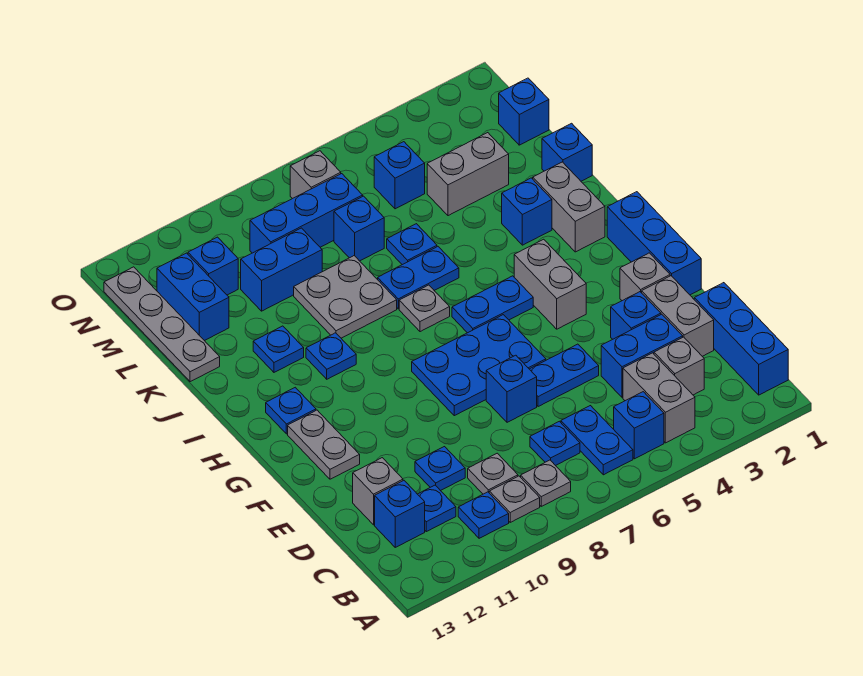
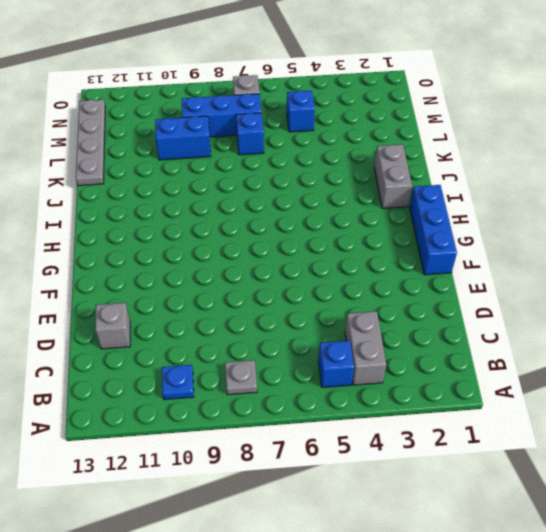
none -> blue brick B1:D1 level 1
none -> blue plate B6:C6 level 1
none -> grey plate B9 level 1
none -> grey brick C3 level 1

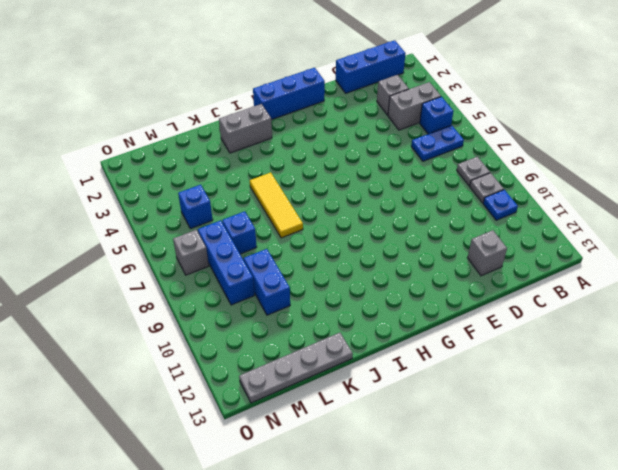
yellow tile J5:J7 level 1 -> blue plate J6:J7 level 1
none -> blue plate C7 level 1
none -> grey plate C9 level 1
none -> blue plate C11 level 1
none -> blue brick C12 level 1

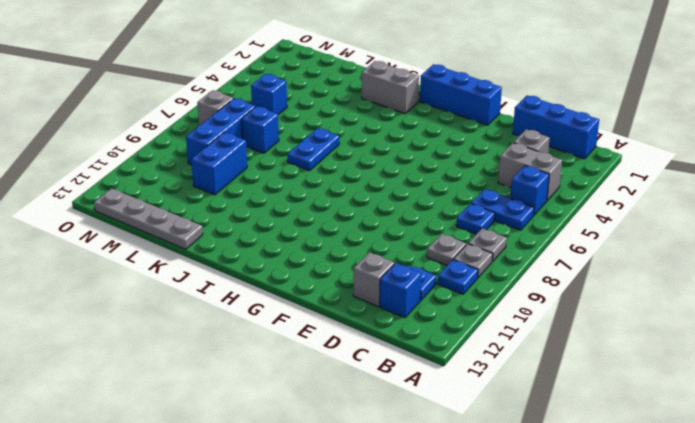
none -> grey brick D2:E2 level 1
none -> blue brick D3:D4 level 1
none -> blue plate D10 level 1
none -> blue brick E3 level 1

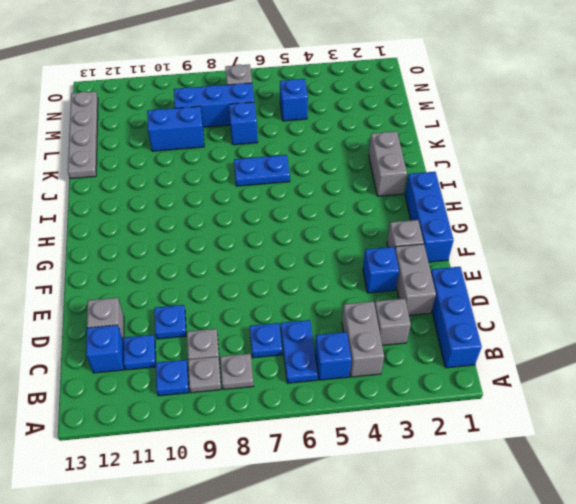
none -> blue brick D3:D4 level 1
none -> blue plate E5:E6 level 1
none -> blue brick E7 level 1
none -> blue plate F6:G8 level 1

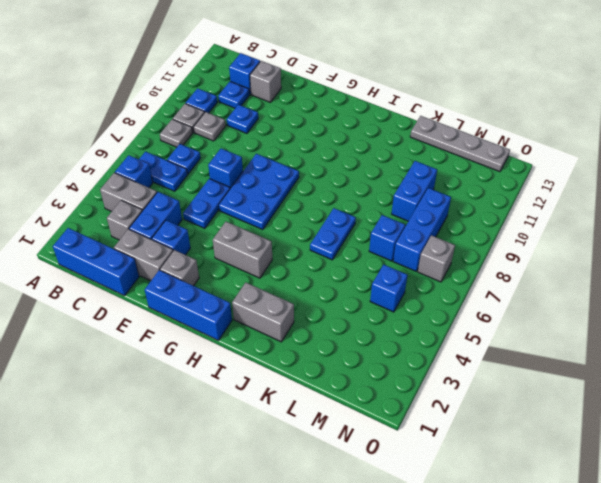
none -> grey plate F12:G12 level 1
none -> blue plate H5:H6 level 1
none -> blue plate H12 level 1
none -> grey plate I7 level 1

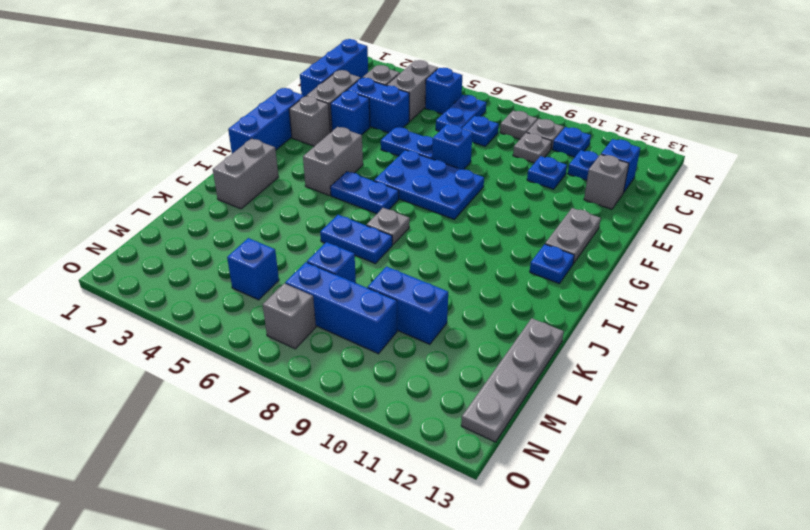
none -> blue plate I10 level 1
none -> blue brick J3 level 1
none -> grey plate J8:K9 level 1
none -> blue plate J11 level 1

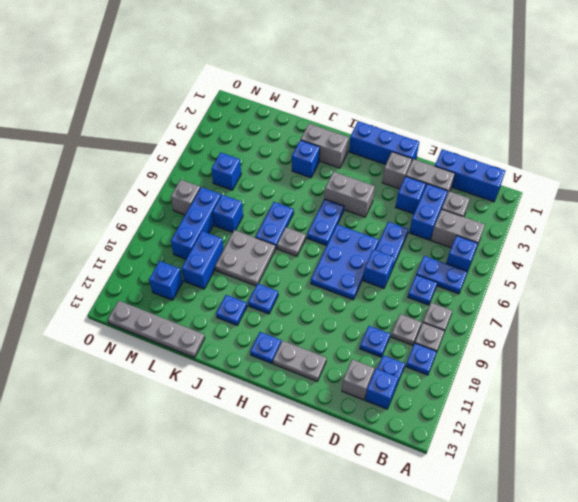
none -> blue brick K1 level 1
none -> blue plate K6 level 1
none -> grey brick L3:L4 level 1
none -> blue brick L12:M12 level 1

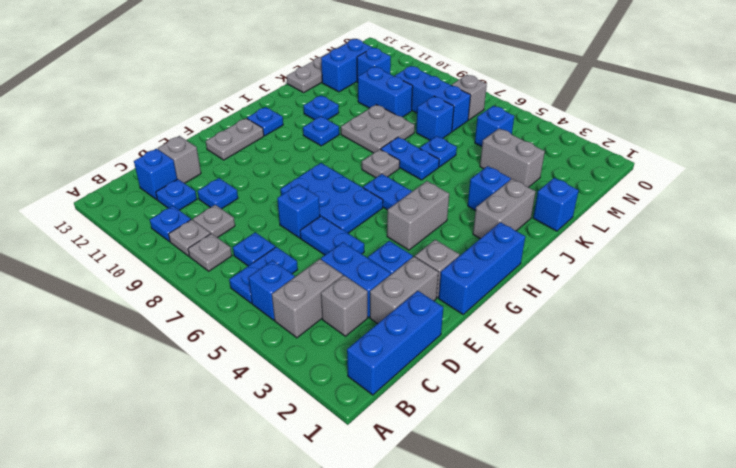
none -> blue brick M1 level 1

